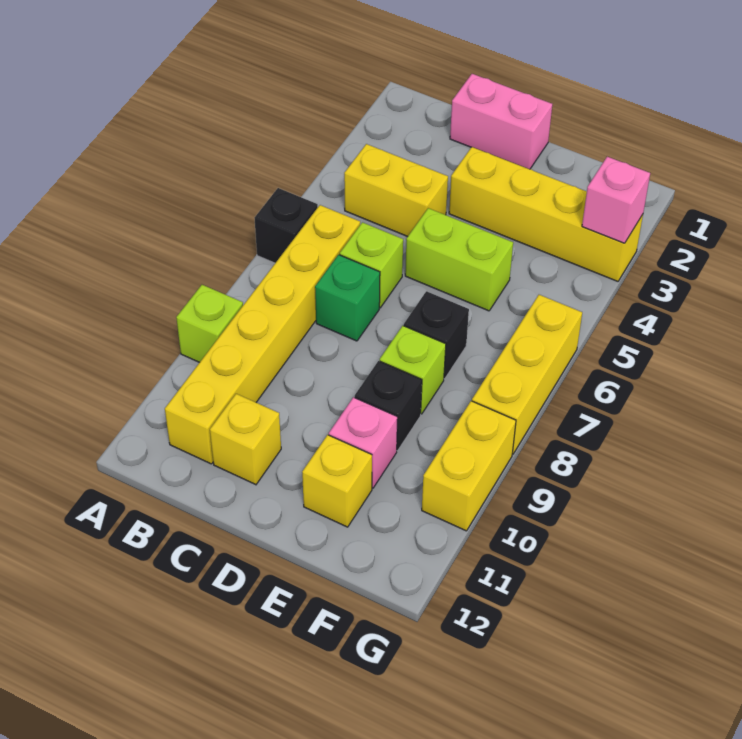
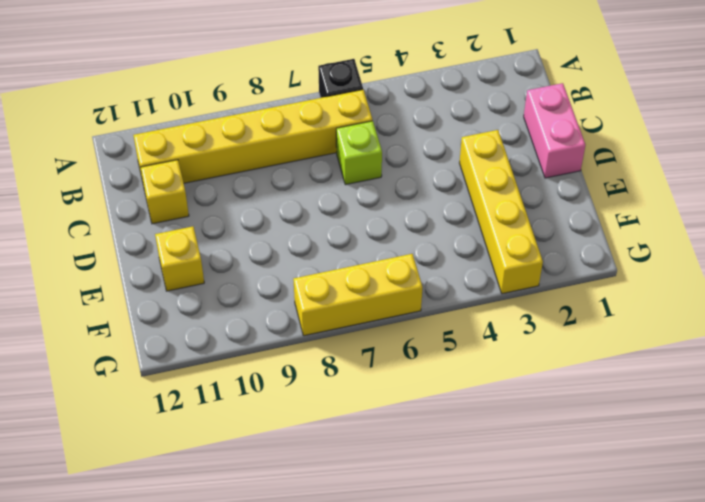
none -> lime brick A9 level 1
none -> yellow brick B4:C4 level 1
none -> green brick C7 level 1

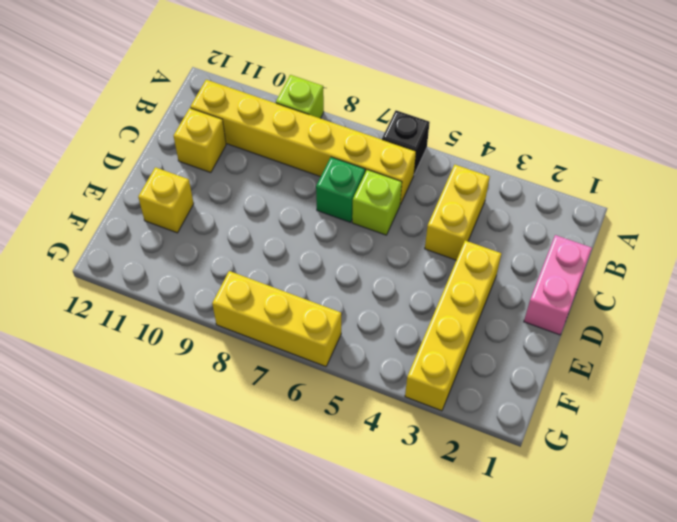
none -> lime brick D5:E5 level 1
none -> black brick E7 level 1
none -> lime brick E8 level 1

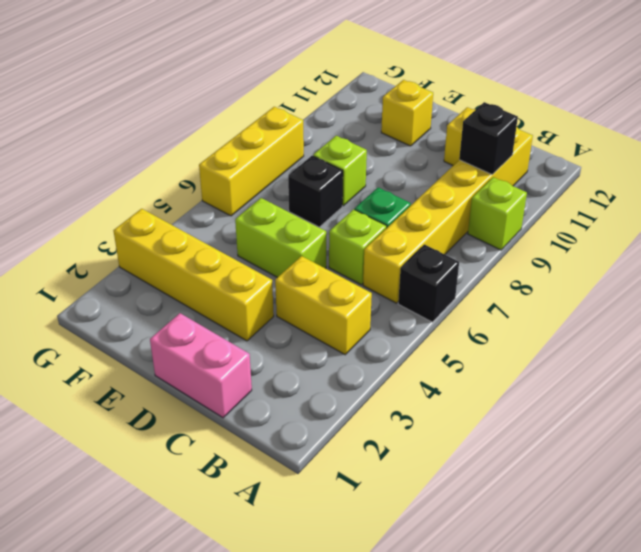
black brick B10 level 2 -> black brick E9 level 1
none -> pink brick E10 level 1
none -> yellow brick G9:G10 level 1
none -> pink brick G3 level 2

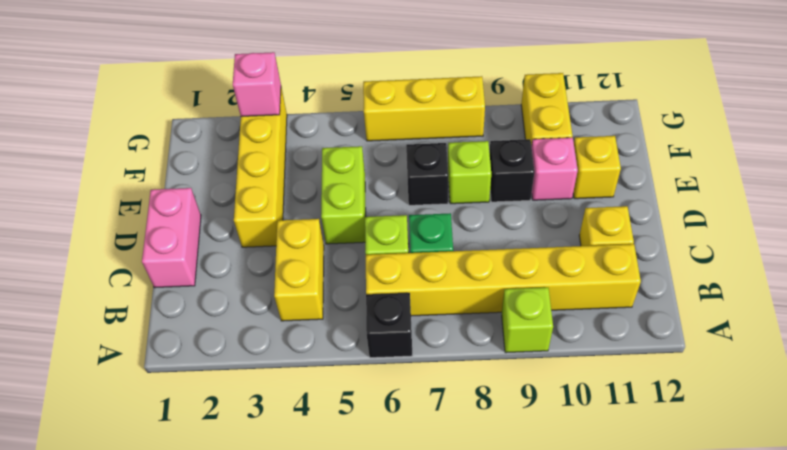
yellow brick F10:G10 level 1 -> yellow brick G9:G10 level 1

